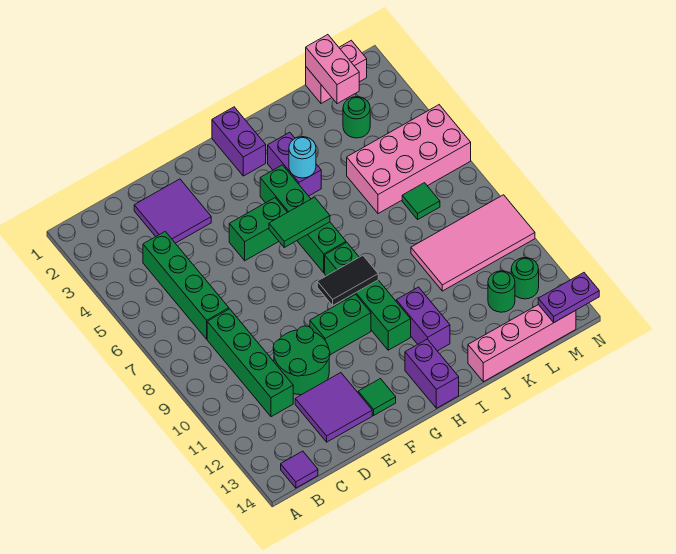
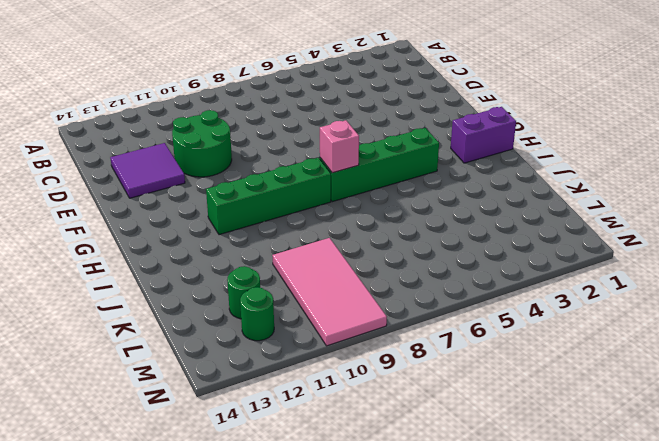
pink brick H7 level 2 -> none
none -> purple tile B14 level 1
none -> green brick C4:C7 level 1
none -> green brick C8:C11 level 1

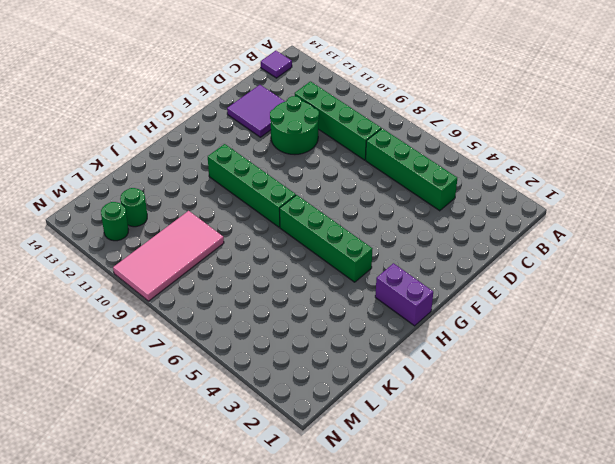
none -> purple tile D2:E3 level 1
none -> green brick F5:G5 level 1
none -> green brick F10:G10 level 1

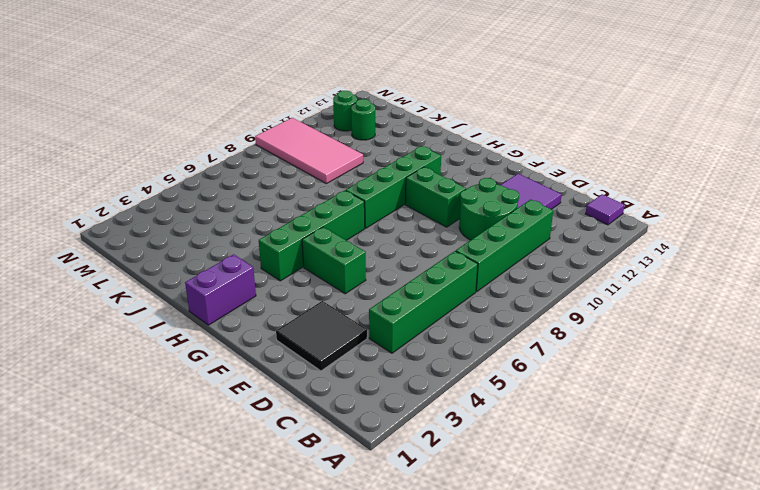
black tile D2:E3 level 1 -> purple tile D2:E3 level 1
none -> green tile F13 level 1
none -> purple brick H13:H14 level 1
none -> purple brick I3:I4 level 1

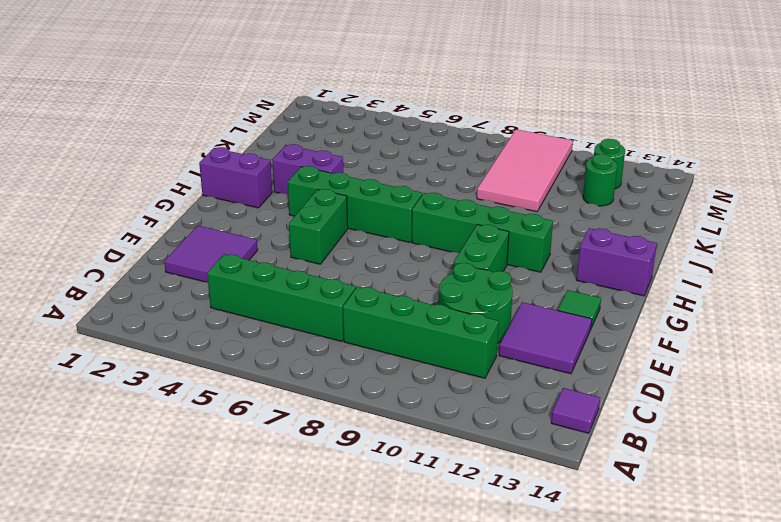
none -> purple brick I11:I12 level 1
none -> pink brick J14:M14 level 1
none -> pink brick K5:N6 level 1

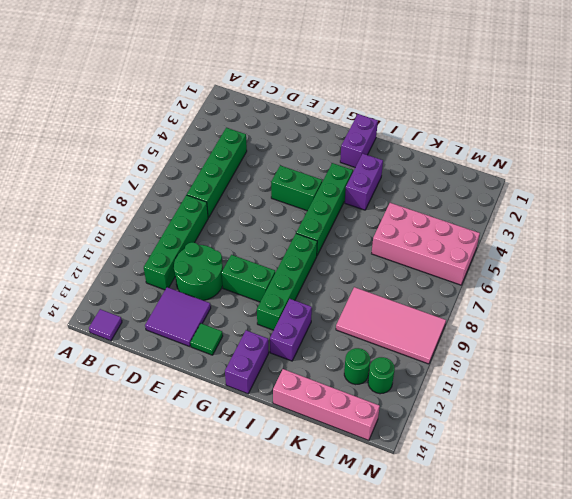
none -> purple tile D2:E3 level 1
none -> pink brick L1:M1 level 1
none -> green round brick L3 level 1

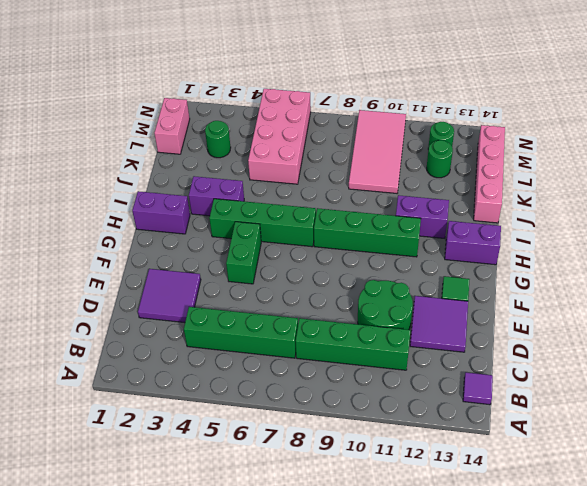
none -> green brick F10:G10 level 1
none -> green tile L7 level 1
none -> green tile G6:H6 level 2

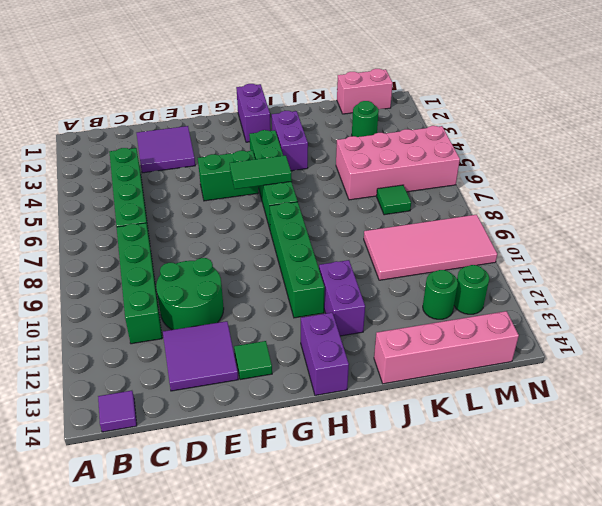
none -> green brick F10:G10 level 1
none -> black tile G9:H9 level 2
none -> cyan round brick I4 level 2

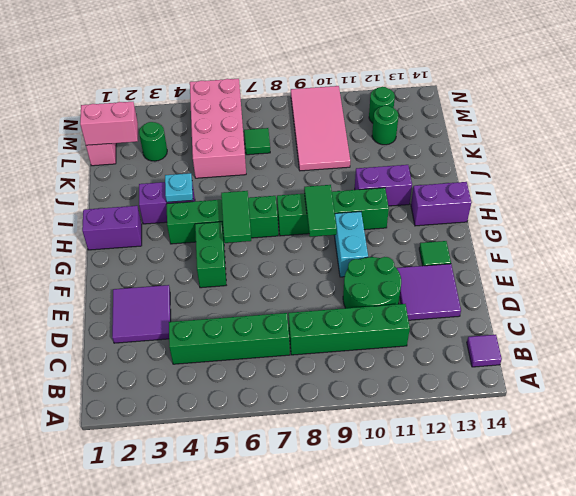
cyan brick F10:G10 level 1 -> green brick F10:G10 level 1
green tile G9:H9 level 2 -> black tile G9:H9 level 2
cyan plate I4 level 2 -> cyan round brick I4 level 2
none -> pink brick J14:M14 level 1
none -> purple plate M14:N14 level 2

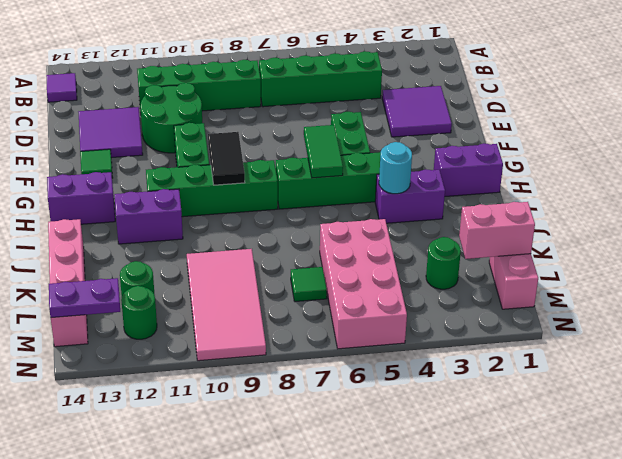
purple plate M13:M14 level 2 -> purple plate M14:N14 level 2

